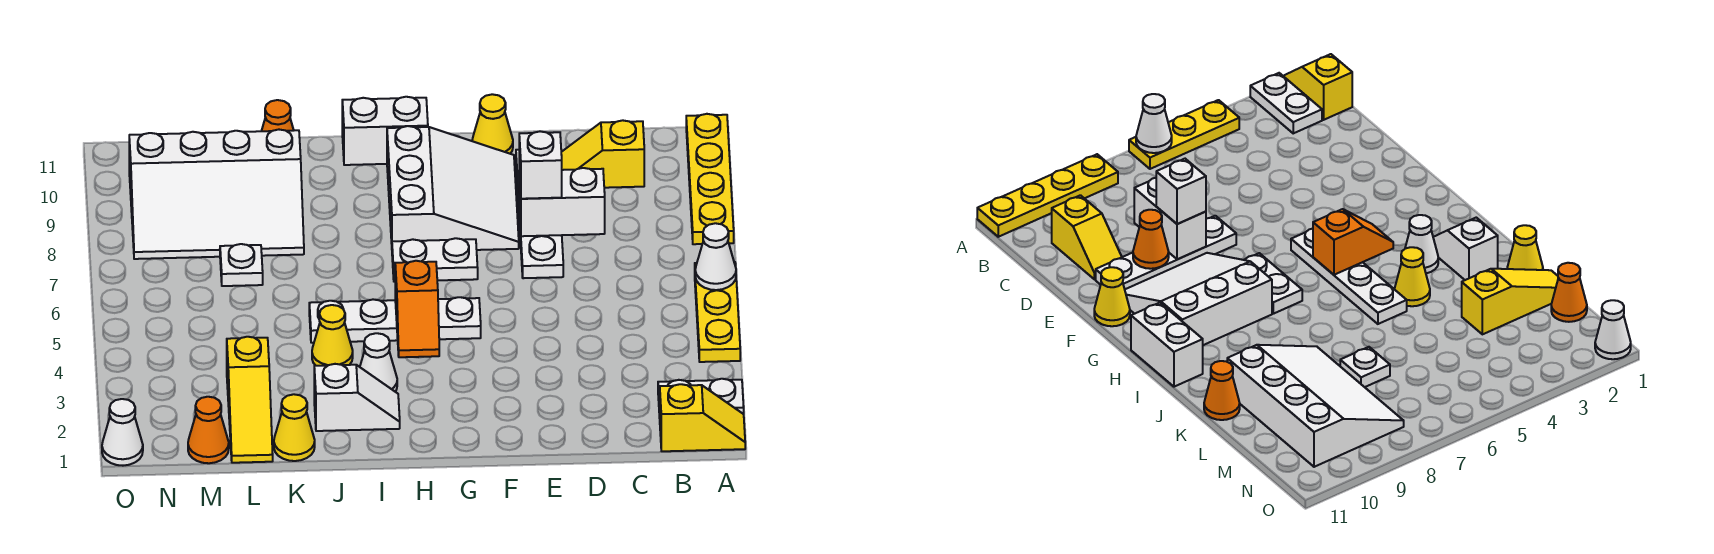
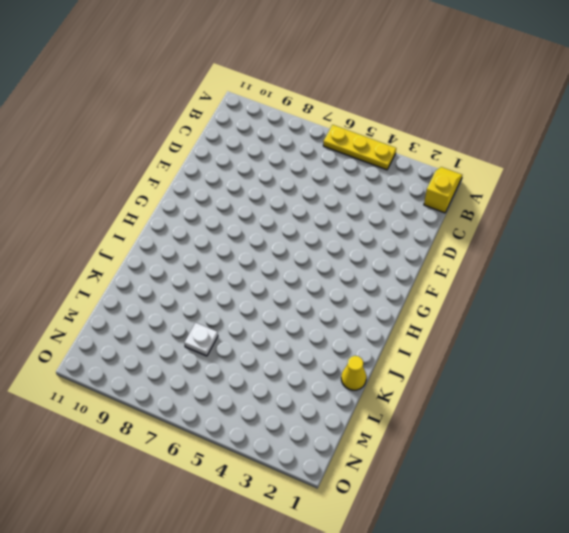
none -> white plate A2:B2 level 1
none -> yellow plate A8:A11 level 1
none -> yellow slope C10:D10 level 1 top C

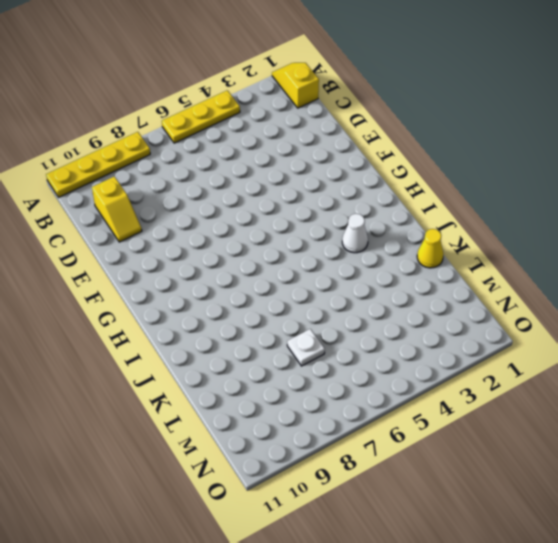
none -> white plate A2:B2 level 1
none -> white plate E7:E10 level 1
none -> white slope F8:H10 level 1 top H

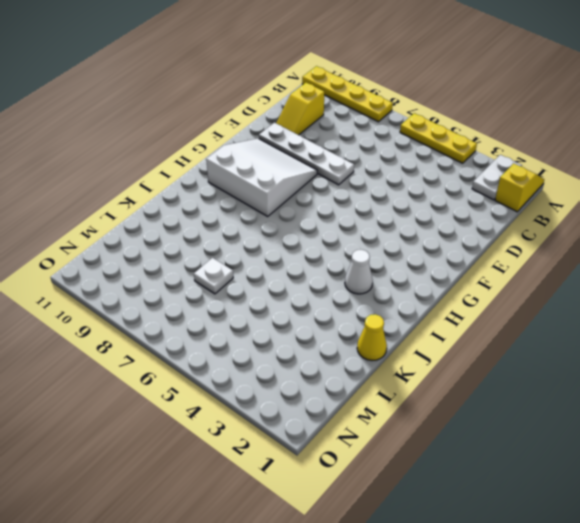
none -> yellow cone F11 level 1
none -> white plate G5:J5 level 1
none -> white plate G7:H7 level 1

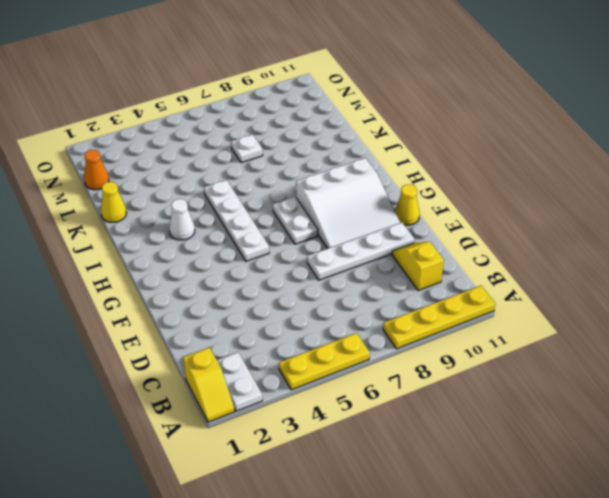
none -> white brick H11:I11 level 1
none -> white slope I2:J2 level 1 top J
none -> yellow cone J4 level 1

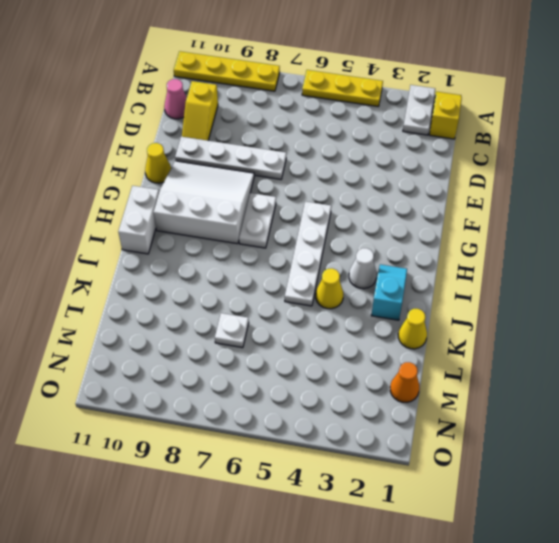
pink cone C11 level 1 -> none
cyan slope I2:J2 level 1 top J -> white slope I2:J2 level 1 top J
none -> white slope K8:N10 level 1 top 10
none -> orange cone K11 level 1
none -> yellow slope L1:L3 level 1 top 3

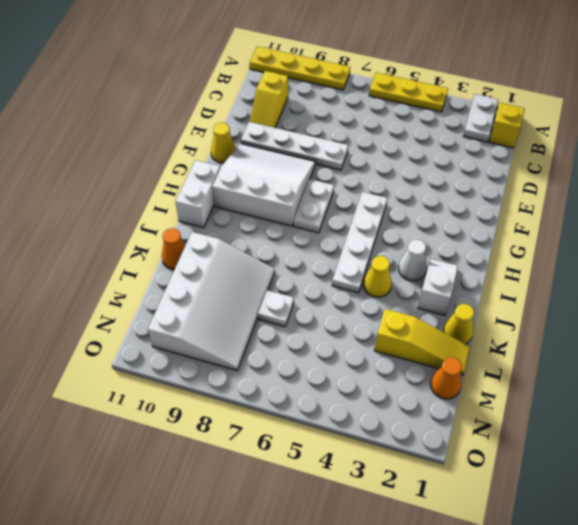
none -> white cone O1 level 1
none -> white cone A6 level 2
none -> white brick D8:E8 level 2

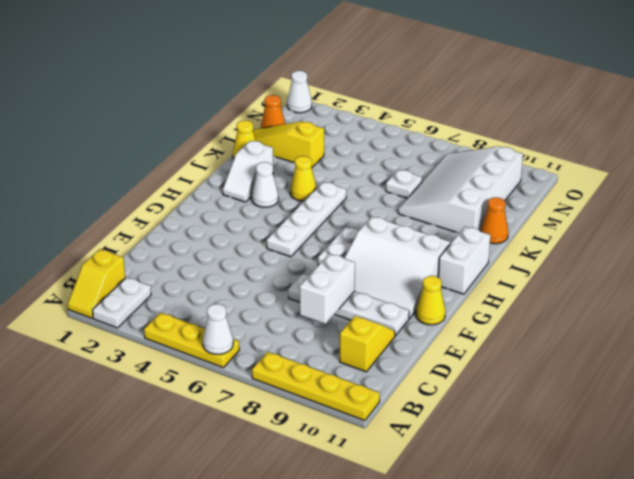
none -> orange cone E9 level 2
none -> orange slope H4:H5 level 2 top 5
none -> white brick E8 level 3

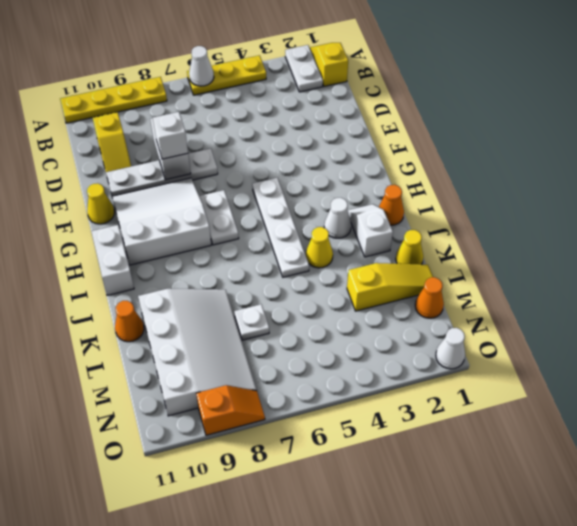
orange cone I1 level 1 -> orange cone E9 level 2
orange slope O8:O9 level 1 top 9 -> orange slope H4:H5 level 2 top 5

